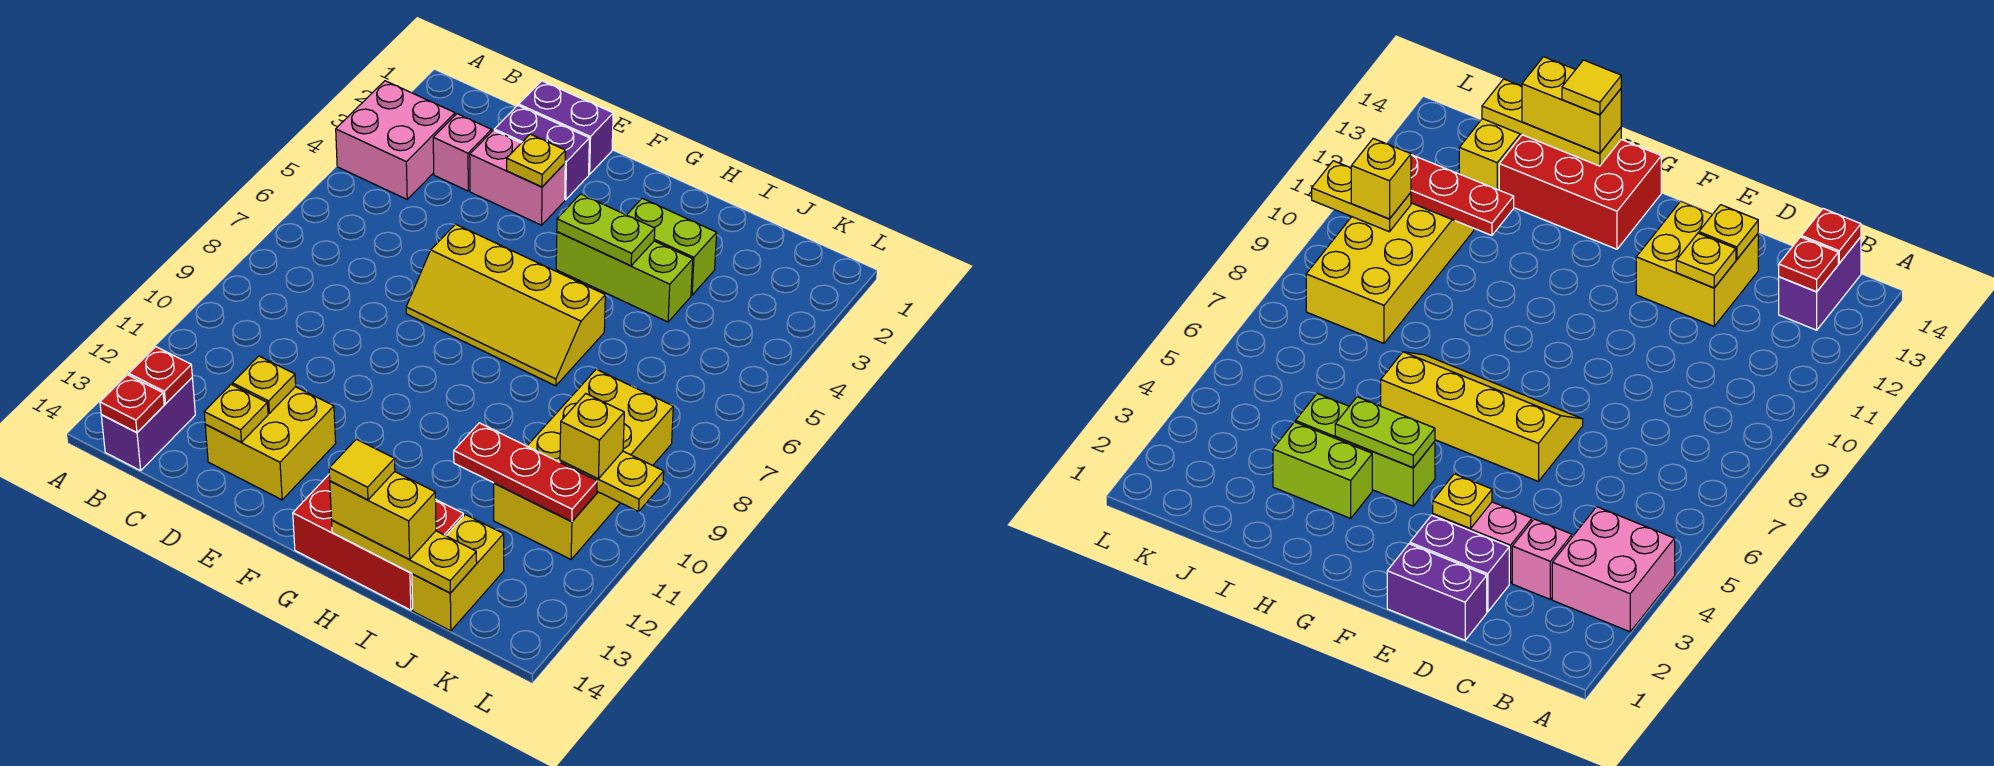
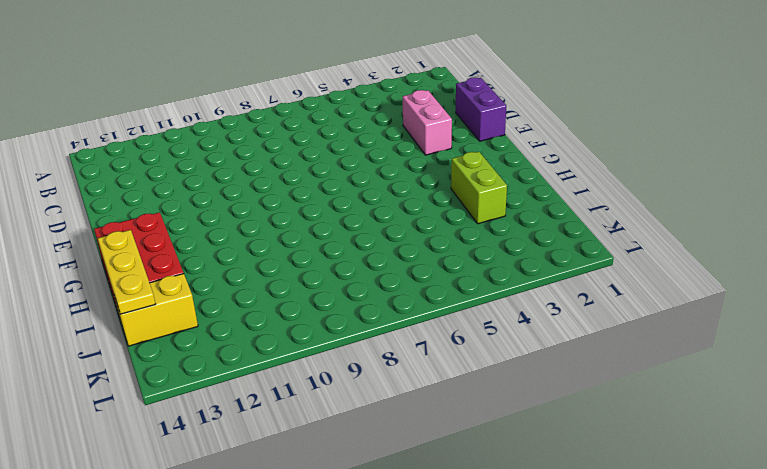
none -> pink brick A3:B4 level 1
none -> purple brick B13:B14 level 1
none -> pink brick C3 level 1

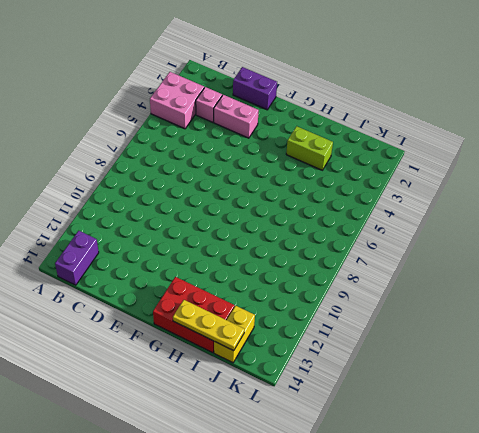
none -> purple brick D2:E2 level 1
none -> yellow brick D12:E13 level 1
none -> yellow slope E6:H7 level 1 top 6

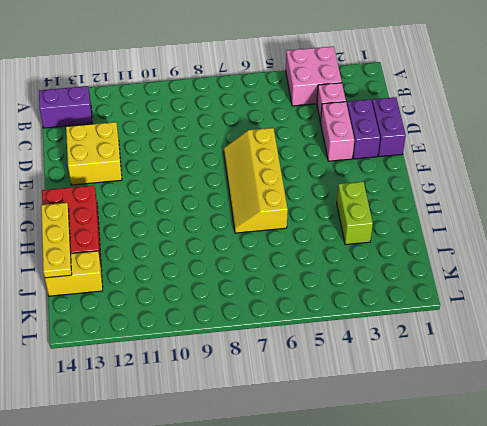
none -> lime brick G4:I4 level 1
none -> yellow brick J8:K11 level 1
none -> red plate B13 level 2

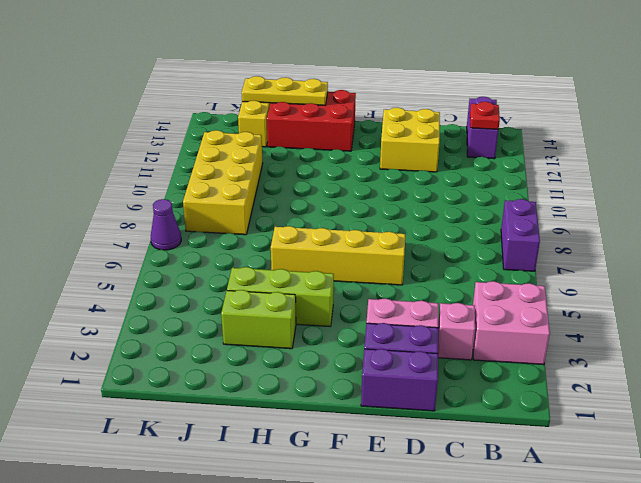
purple brick A7:A8 level 1 -> none
purple cone L7 level 1 -> none
none -> red plate B14 level 2
none -> yellow plate D12 level 2
none -> yellow plate D13 level 2

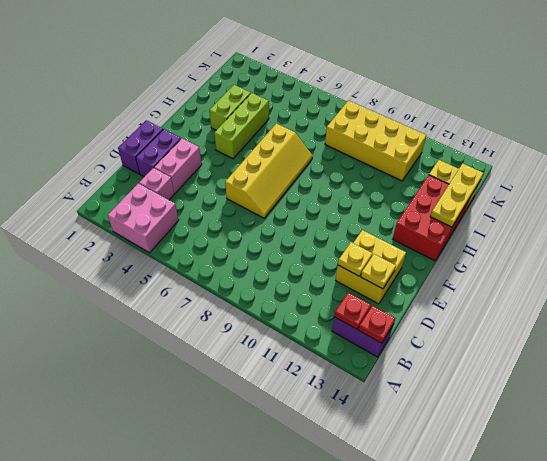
none -> yellow plate E3 level 2
none -> lime plate G4:H4 level 2
none -> red plate I11:K11 level 2

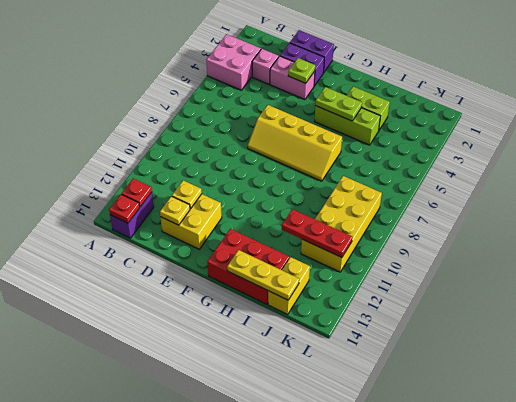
lime plate E3 level 2 -> yellow plate E3 level 2
none -> yellow plate K10:L10 level 2
none -> yellow brick H14:I14 level 3
none -> yellow brick K10 level 3

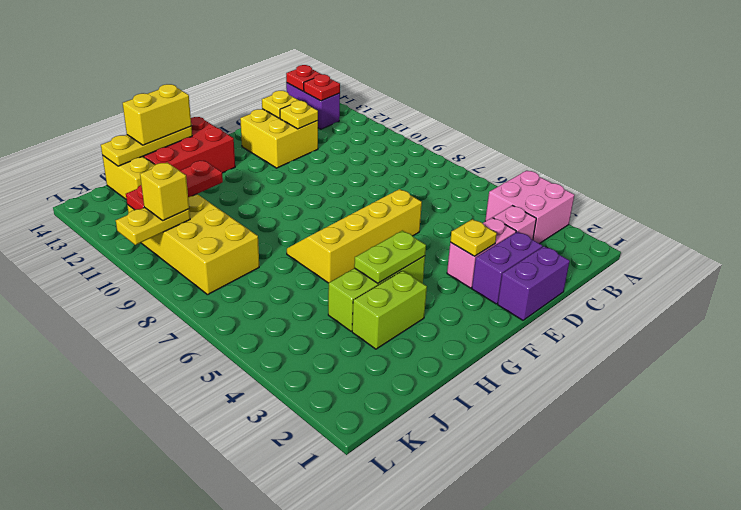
none -> yellow tile H14 level 4

